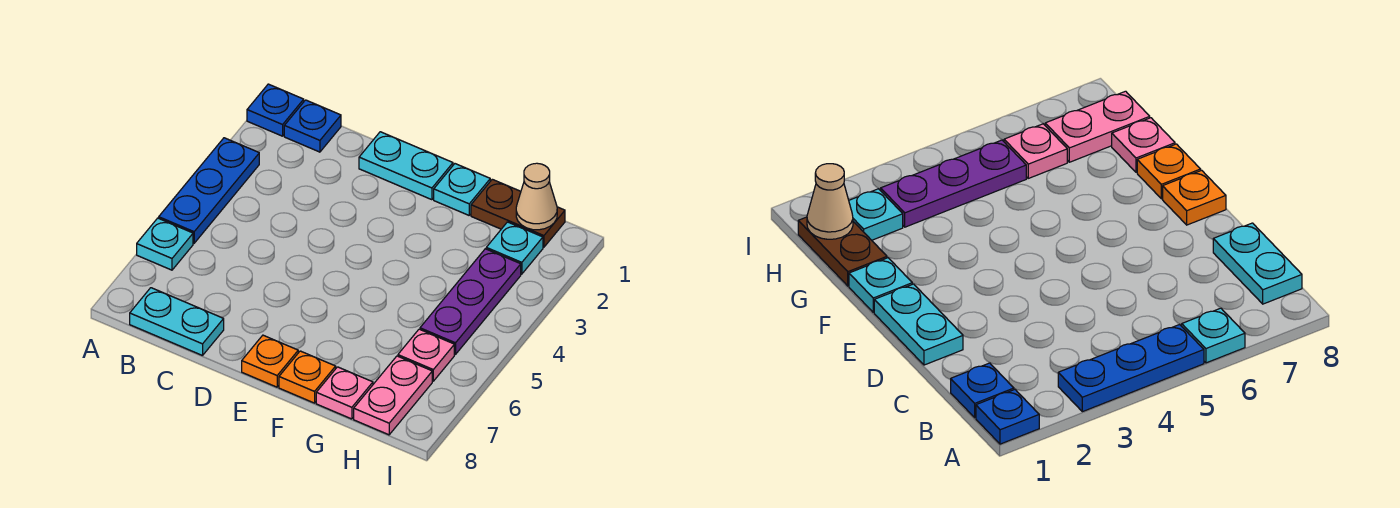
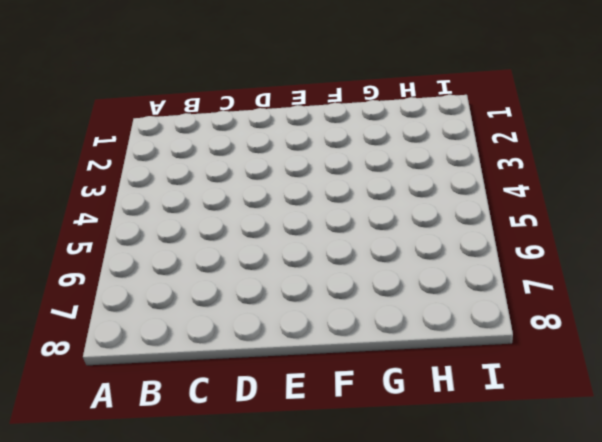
none -> blue plate A1 level 1
none -> blue plate A3:A5 level 1
none -> cyan plate A6 level 1

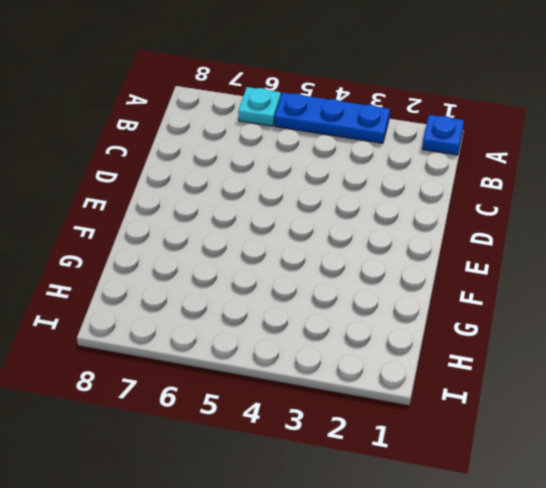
none -> blue plate B1 level 1
none -> cyan plate B8:C8 level 1
none -> cyan plate D1:E1 level 1

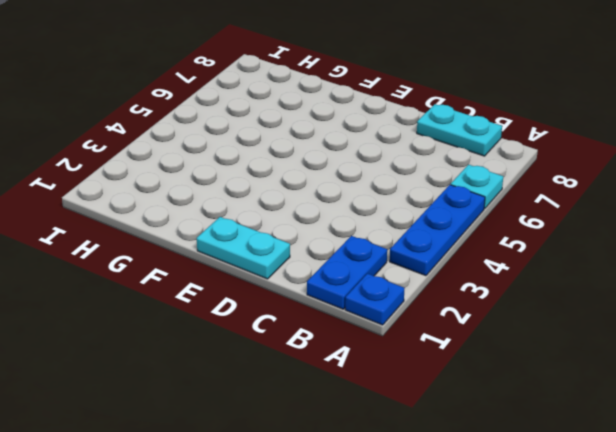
blue plate B1:B2 level 1 -> blue plate B1 level 1
none -> orange plate E8 level 1
none -> cyan plate F1 level 1
none -> orange plate F8 level 1

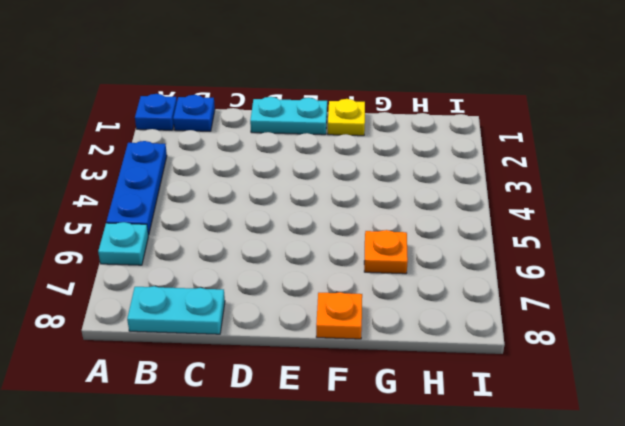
yellow plate F1 level 1 -> cyan plate F1 level 1
orange plate G6 level 1 -> orange plate E8 level 1
none -> brown plate G1:H1 level 1
none -> pink plate G8 level 1
none -> cyan plate H2 level 1

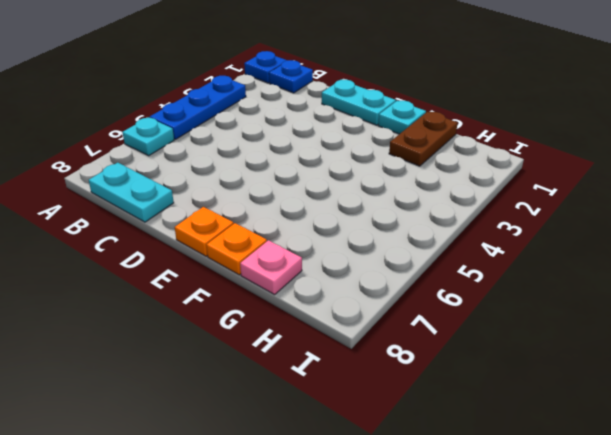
brown plate G1:G2 level 1 -> brown plate G1:H1 level 1
none -> cyan plate H2 level 1
none -> purple plate H3:H5 level 1
none -> pink plate H6 level 1

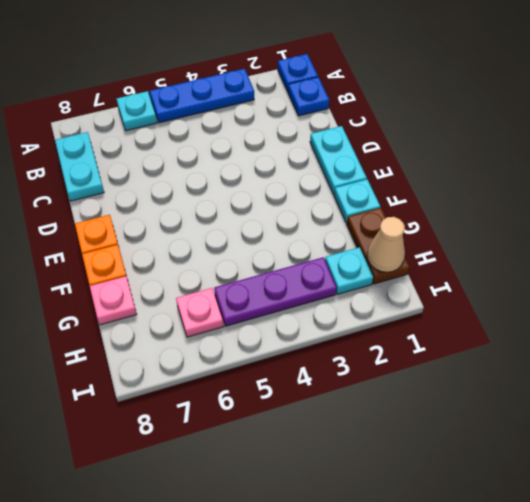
none -> pink plate H7:H8 level 1

